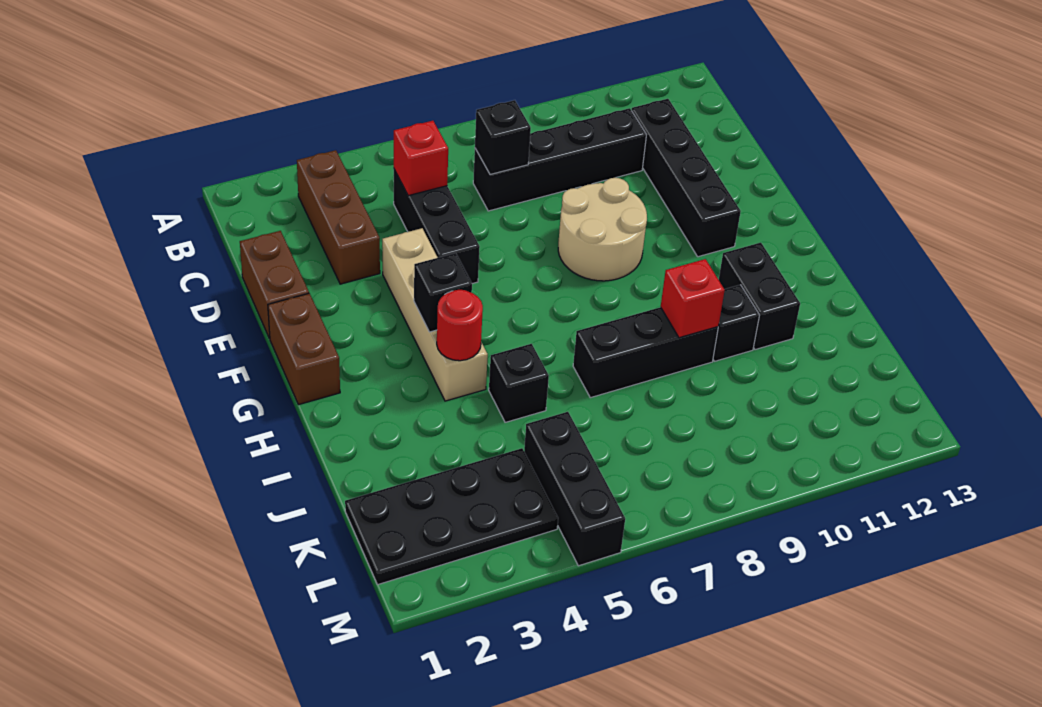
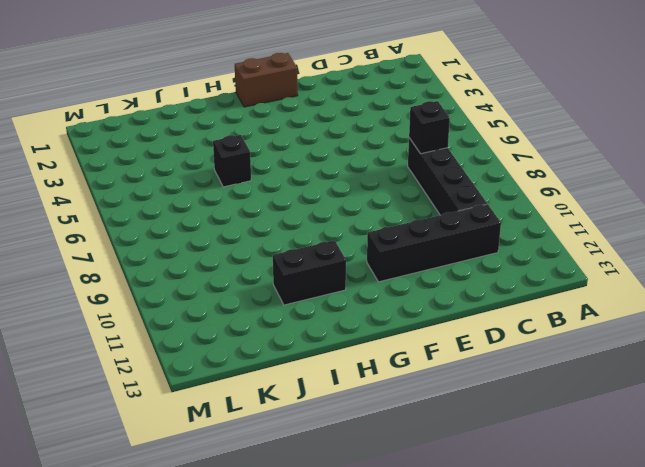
none -> brown brick B3:D3 level 1
none -> black brick C5:E5 level 1
none -> brown brick D1:E1 level 1

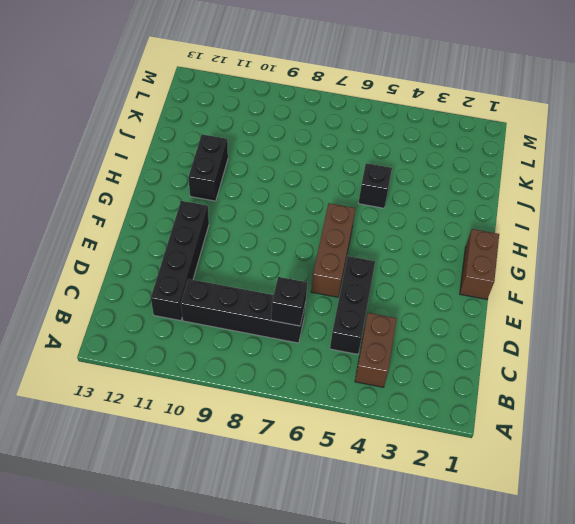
brown brick B4:C4 level 1 -> brown brick D1:E1 level 1
brown brick E6:G6 level 1 -> brown brick B3:D3 level 1
none -> tan brick E4:H4 level 1
none -> tan round brick E8:F9 level 1
none -> black brick I7:I9 level 1

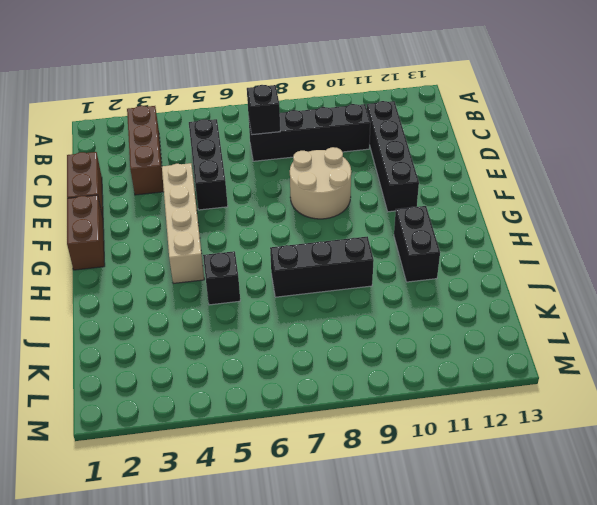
none -> black brick I10 level 1
none -> black plate K1:L4 level 1
none -> black brick K5:M5 level 1

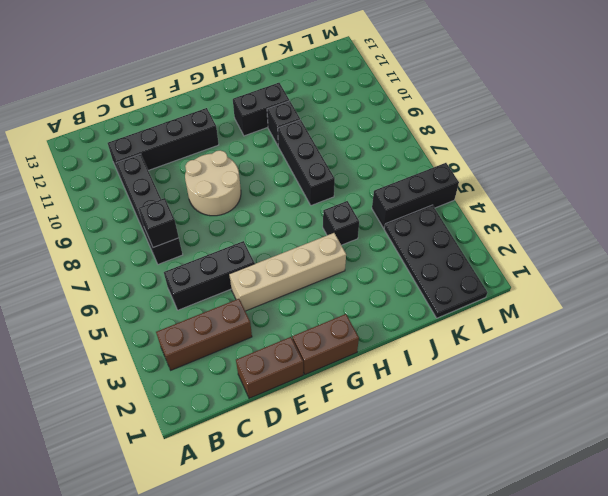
none -> red brick C5 level 2
none -> black brick G4 level 2
none -> red round brick H4 level 2

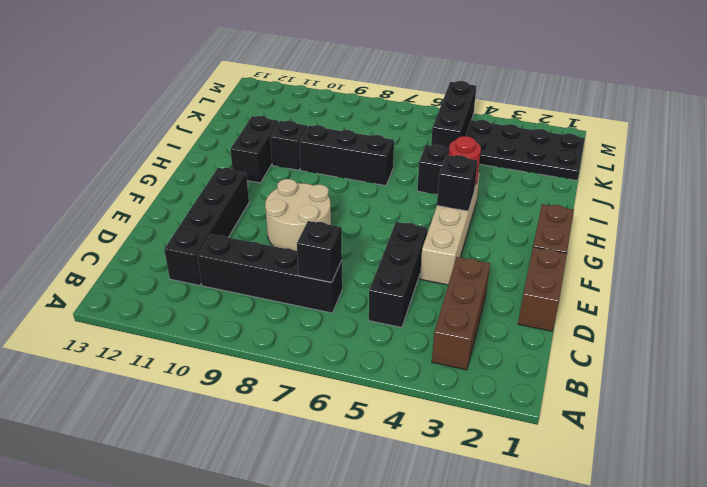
none -> red brick C5 level 2
none -> red brick I9 level 2

